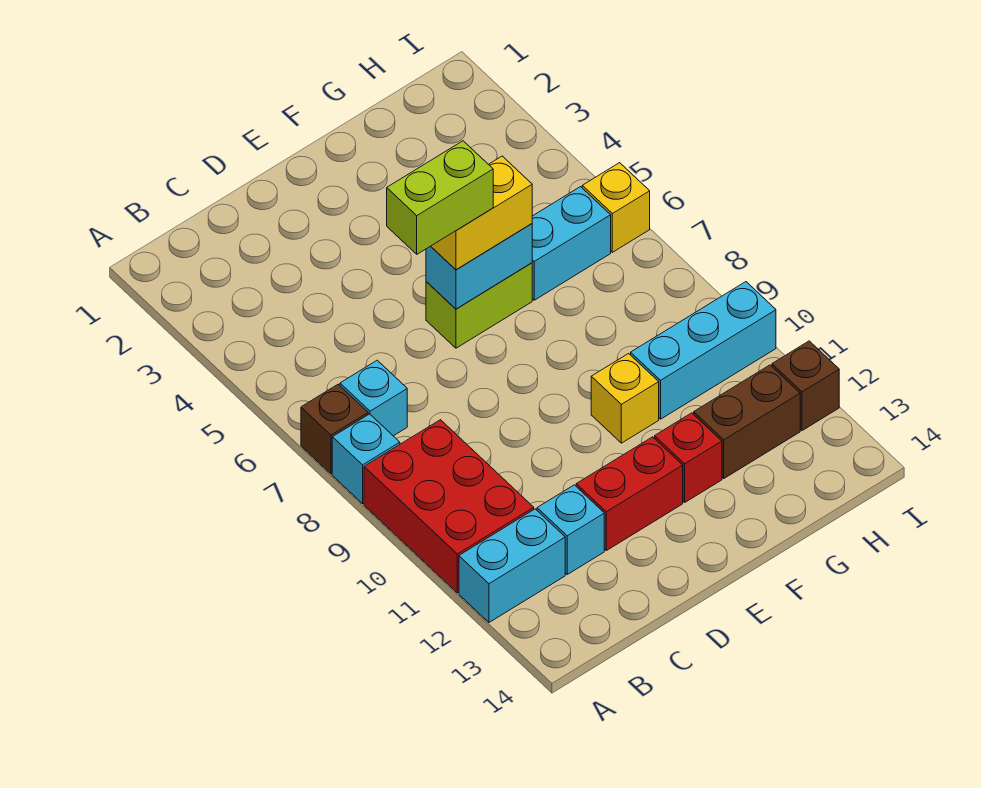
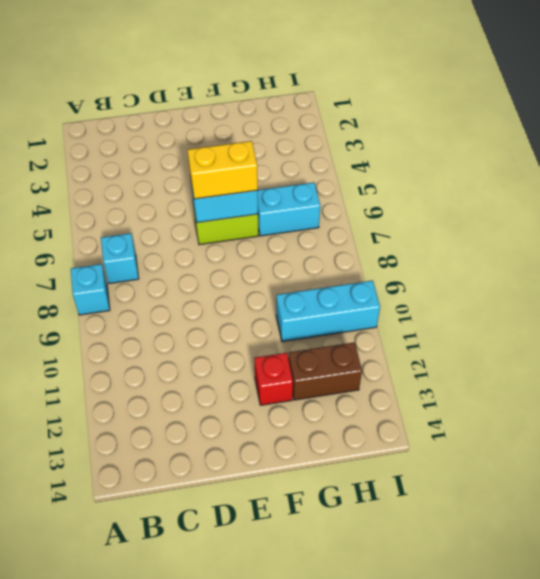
none -> brown brick A7 level 1
none -> red brick A9:B11 level 1
none -> cyan brick A12:B12 level 1

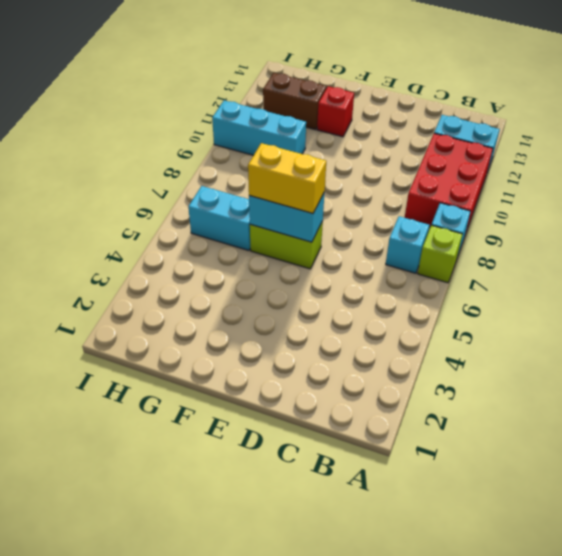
lime brick A7 level 1 -> brown brick A7 level 1
none -> cyan brick C12 level 1
none -> red brick D12:E12 level 1
none -> yellow brick F10 level 1

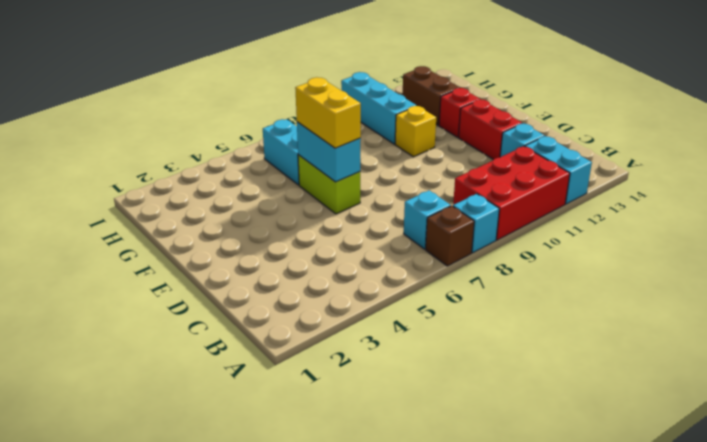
none -> yellow brick I6 level 1
none -> brown brick I12 level 1
none -> lime brick D6:E6 level 4

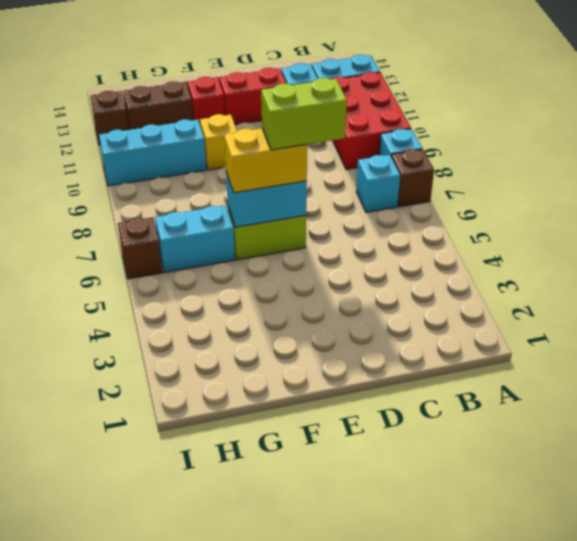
brown brick I6 level 1 -> yellow brick I6 level 1

